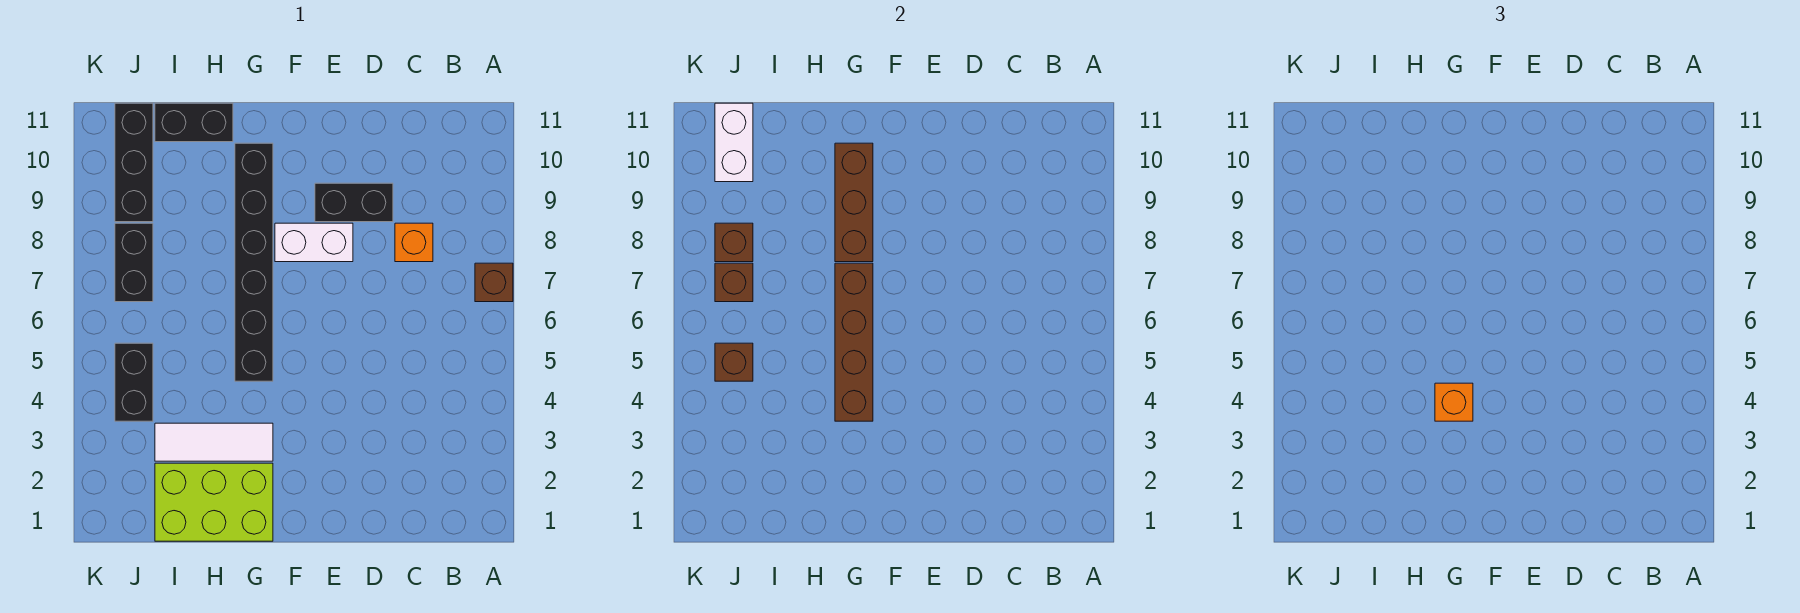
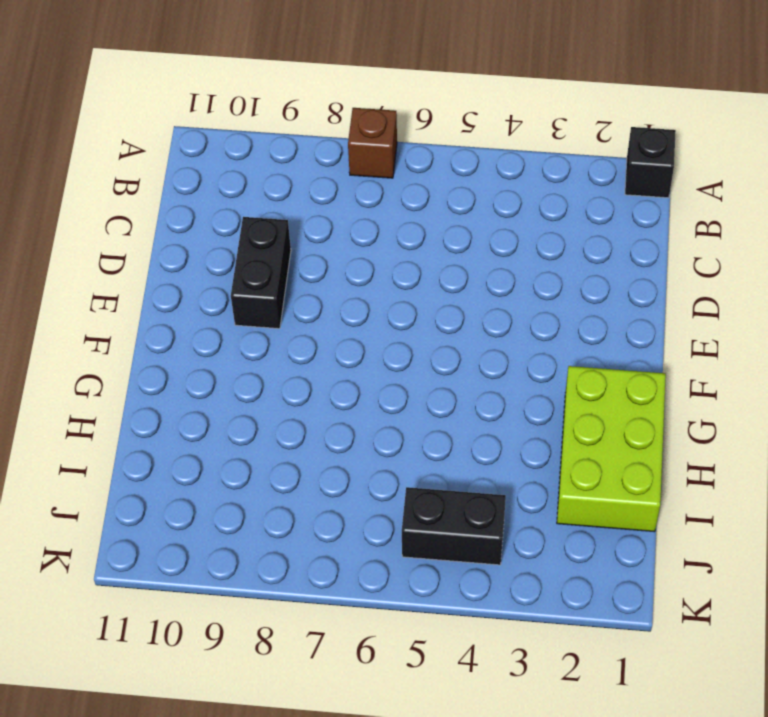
black brick A1 level 1 -> none
none -> orange brick C8 level 1
none -> white brick E8:F8 level 1
none -> white tile G3:I3 level 1

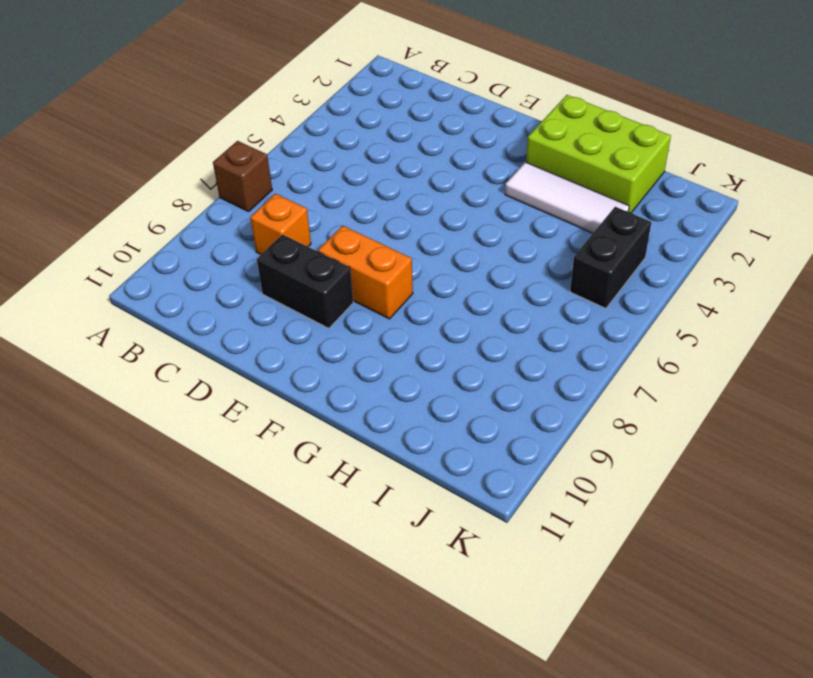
orange brick E8:F8 level 1 -> white brick E8:F8 level 1
none -> black brick G5:G10 level 1
none -> black brick H11:I11 level 1
none -> black brick J7:J8 level 1

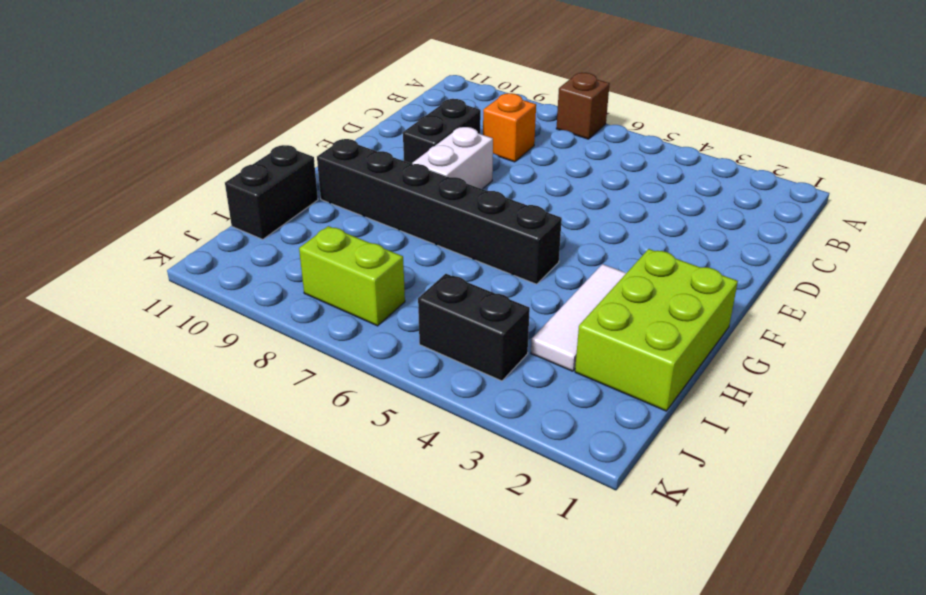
lime brick J7:J8 level 1 -> black brick J7:J8 level 1
none -> black brick J9:J11 level 1
none -> brown brick G4:G7 level 2
none -> brown brick G8:G10 level 2

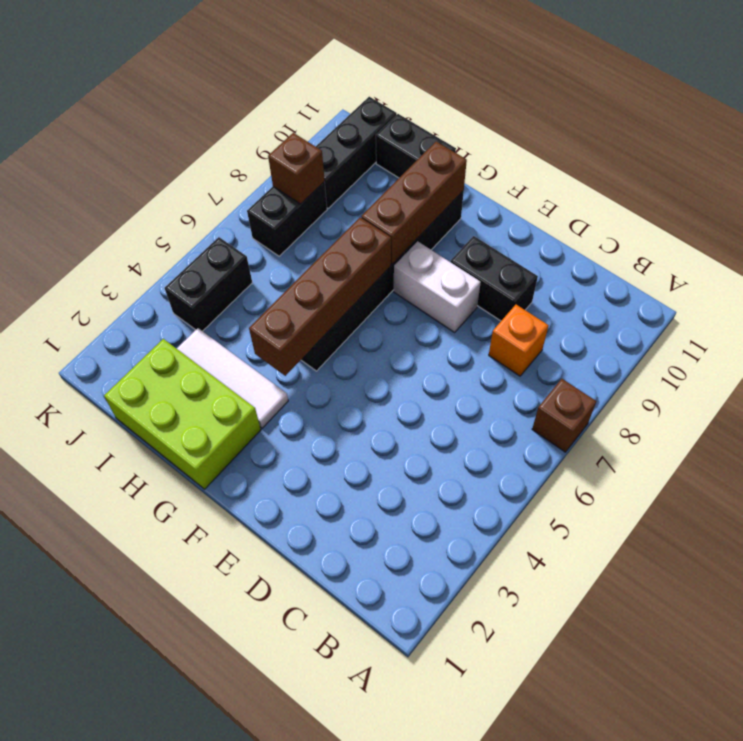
none -> brown brick J5 level 2
none -> brown brick J7 level 2
none -> white brick J10:J11 level 2

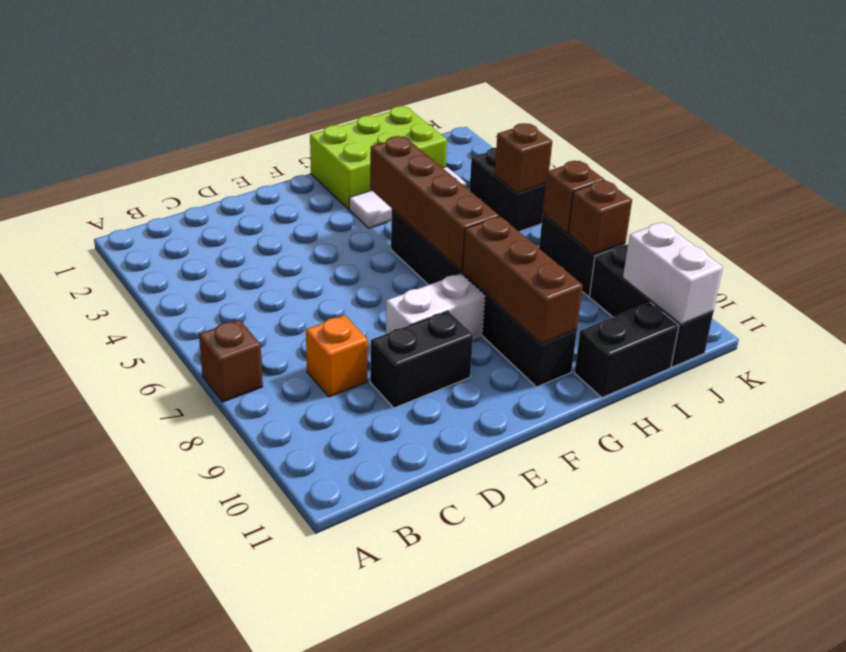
none -> orange brick G4 level 3

